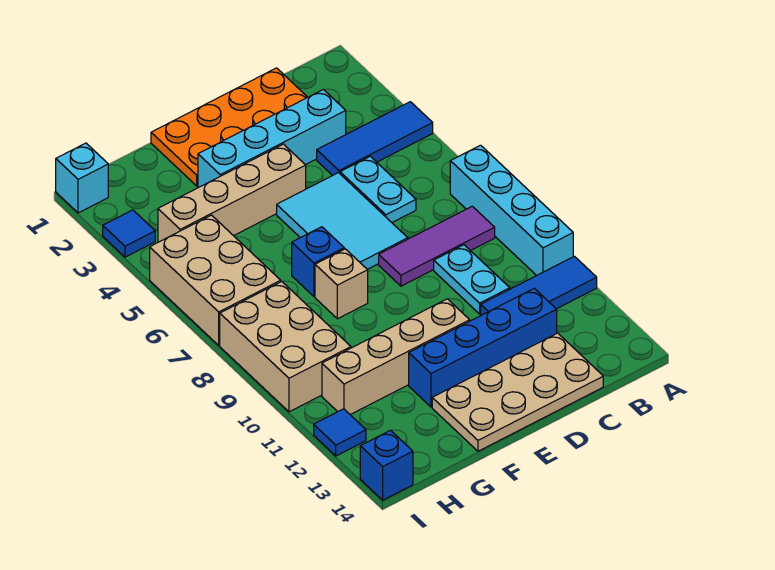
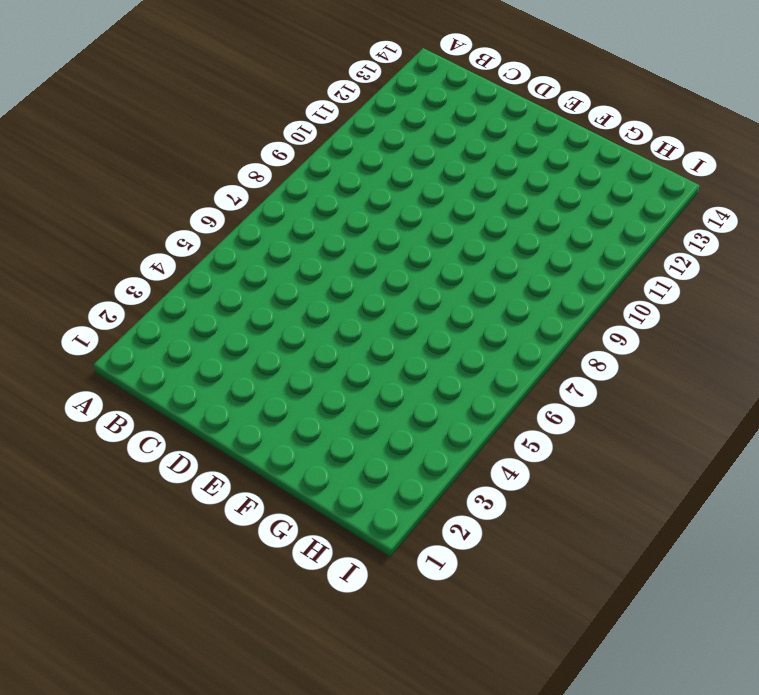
none -> blue tile A4:C4 level 1
none -> cyan brick A7:A10 level 1
none -> blue tile A11:C11 level 1

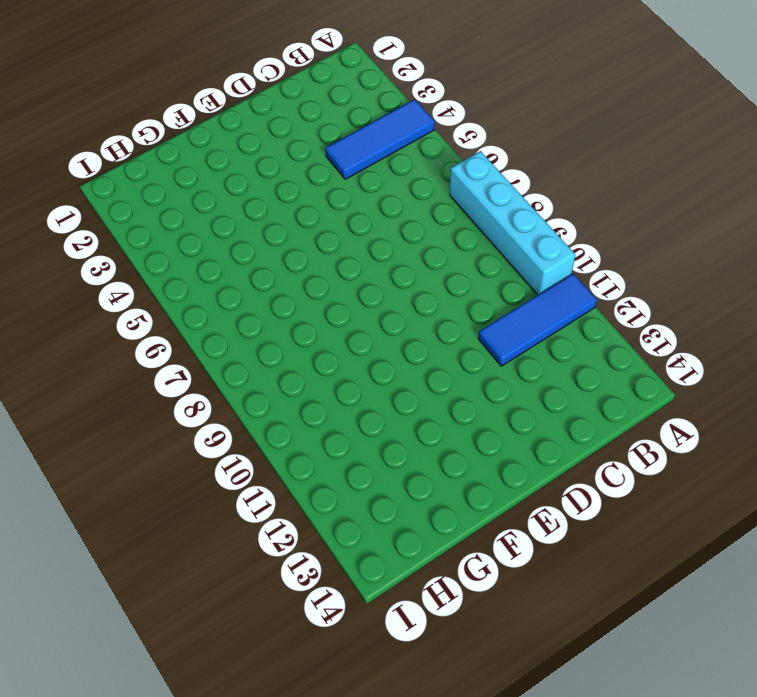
none -> purple tile B8:D8 level 1
none -> orange plate C1:F2 level 1
none -> cyan brick C3:F3 level 1

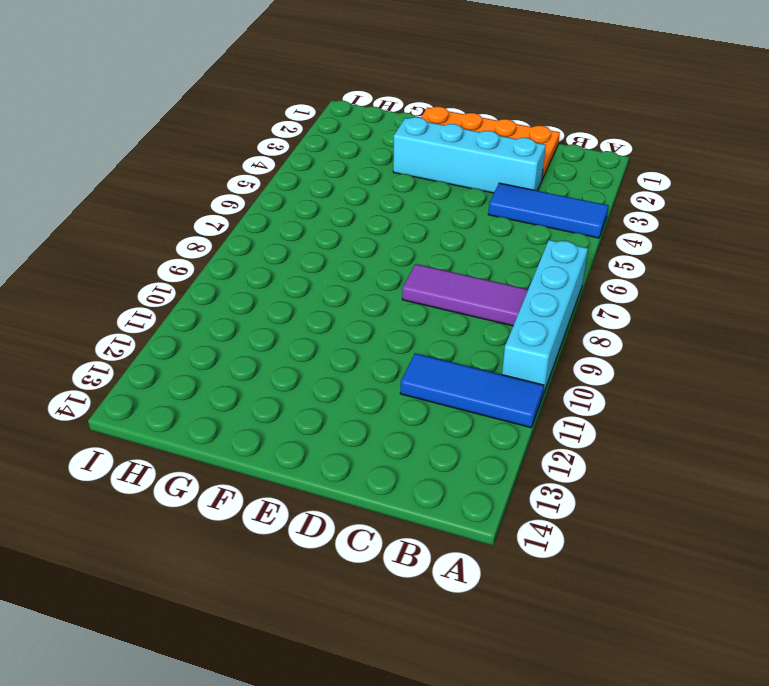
none -> cyan plate C5:C6 level 1
none -> cyan plate C9:C10 level 1
none -> blue brick C12:F12 level 1

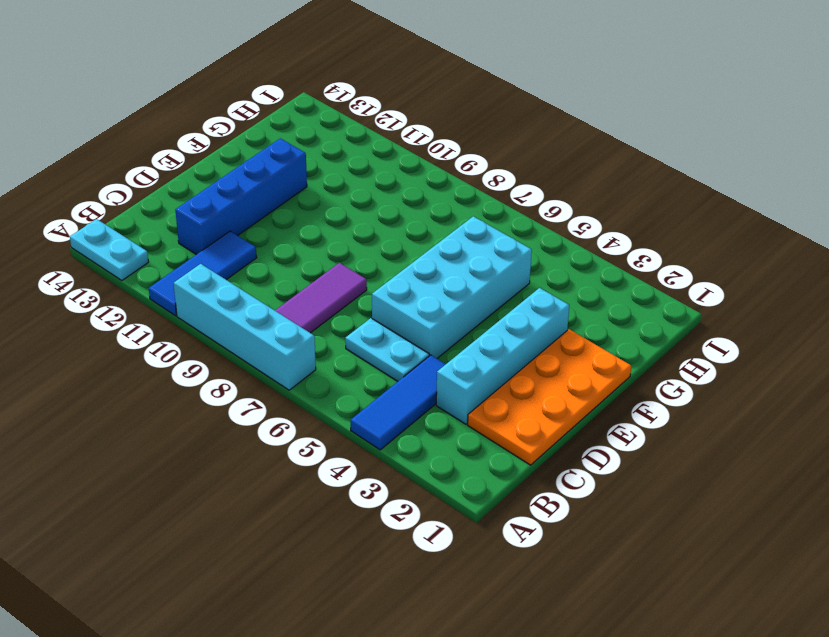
cyan plate A13:A14 level 1 -> cyan plate C9:C10 level 1
cyan brick D5:G6 level 1 -> cyan tile D5:E7 level 1
none -> tan plate C13:F14 level 1
none -> tan brick E4:H4 level 1
none -> tan brick E11:H11 level 1

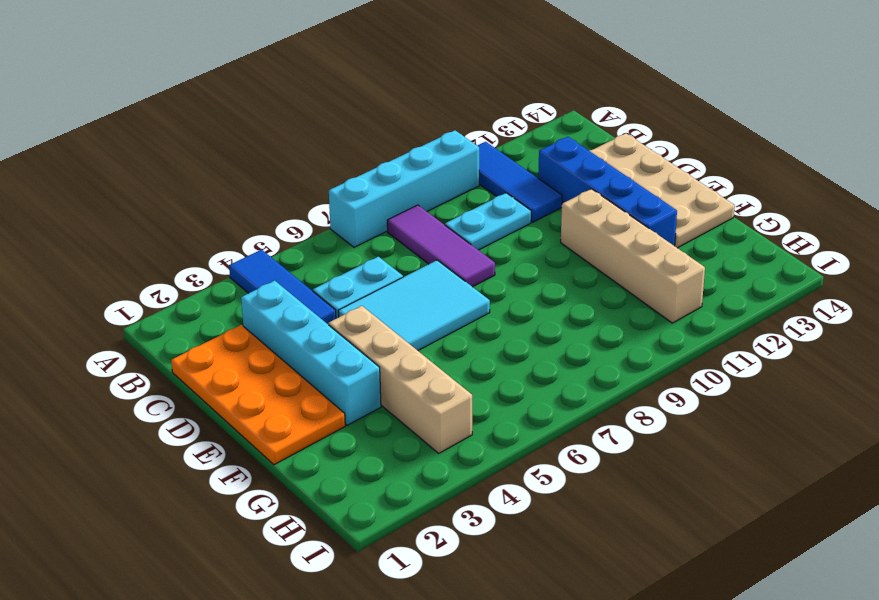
none -> blue brick F7 level 1
none -> tan brick F8 level 1
none -> tan brick H5:I7 level 1

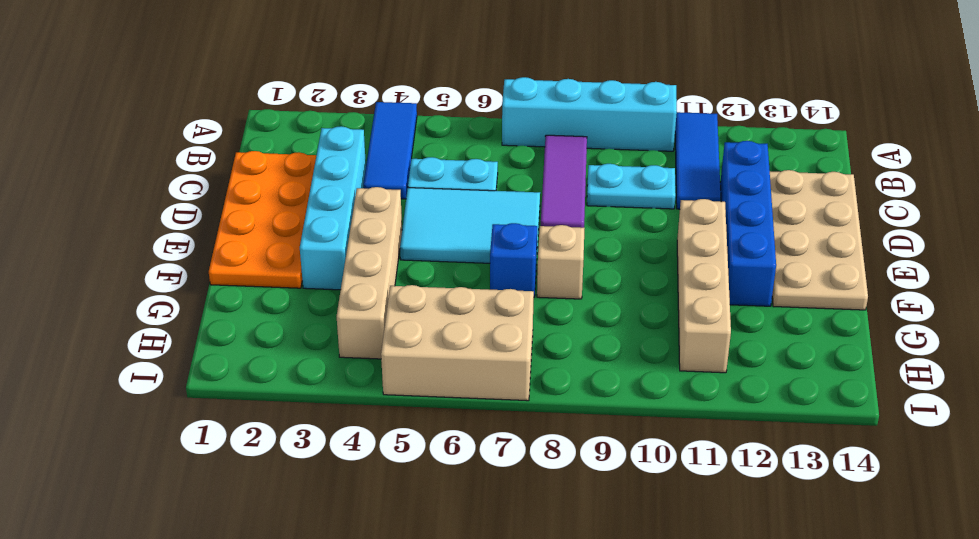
none -> tan brick H8:I10 level 1
none -> cyan brick I1 level 1
none -> blue tile I3 level 1

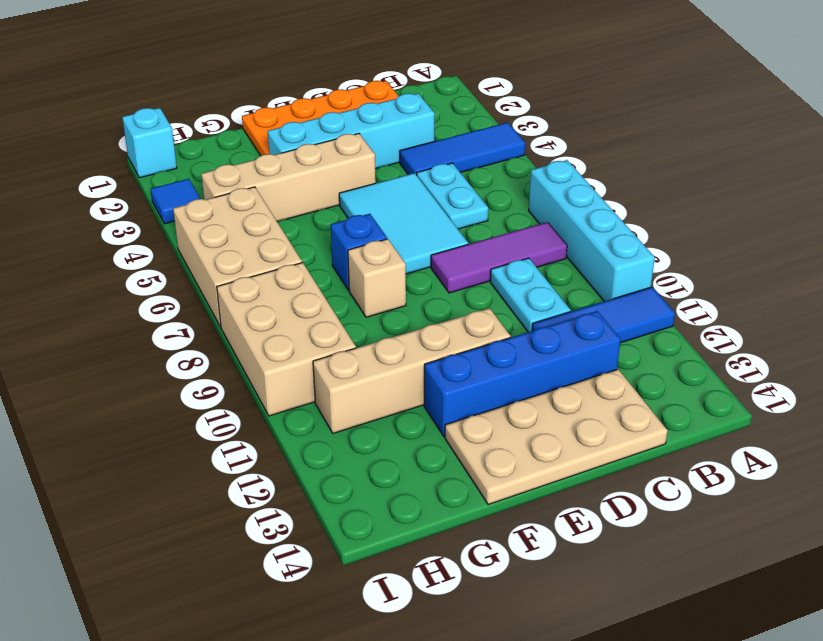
none -> blue tile I12 level 1
none -> blue brick I14 level 1

